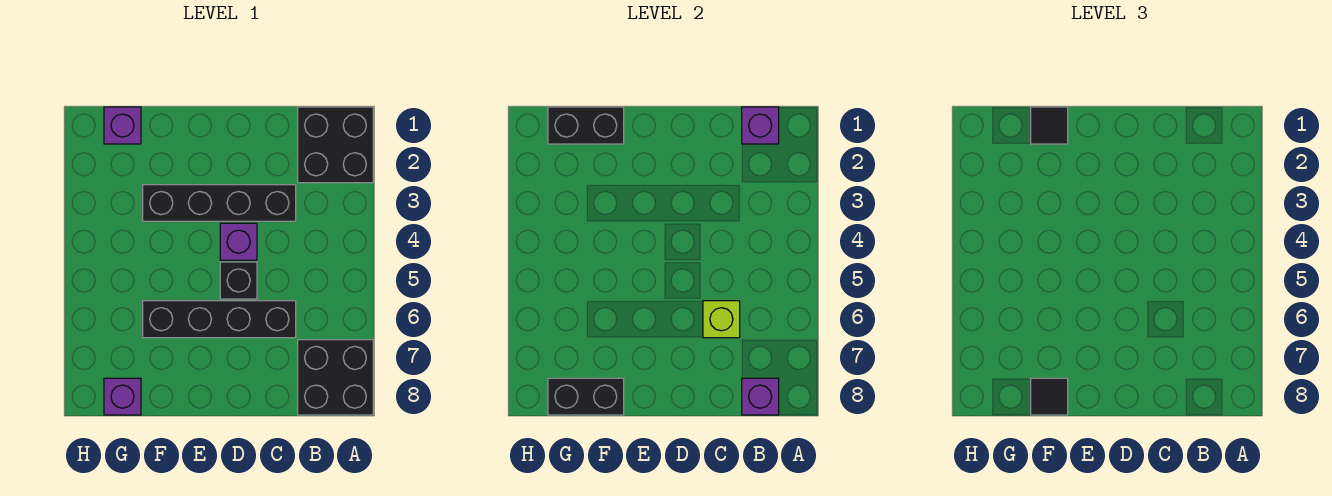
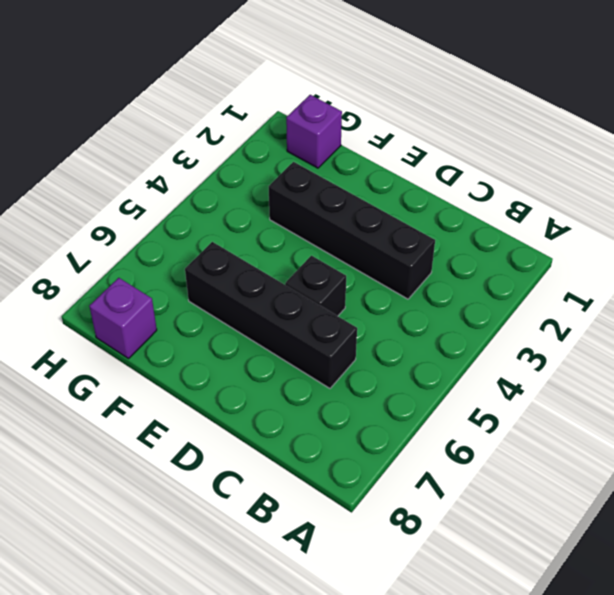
none -> black brick A1:B2 level 1
none -> black brick A7:B8 level 1
none -> purple brick D4 level 1

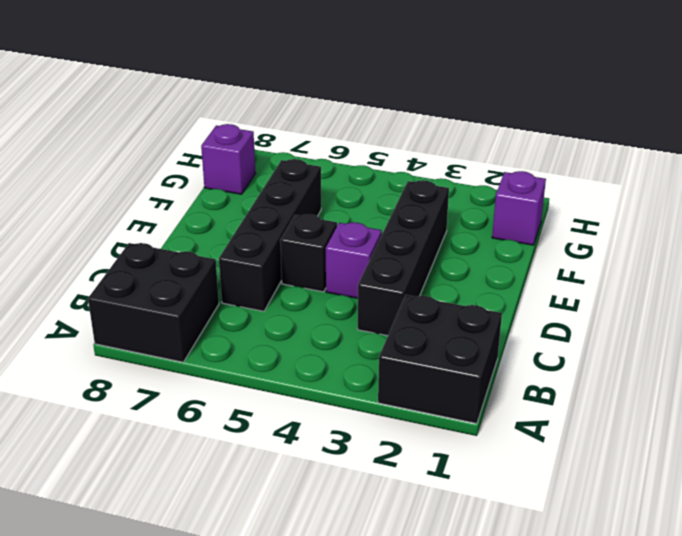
none -> purple brick B1 level 2
none -> purple brick B8 level 2
none -> lime brick C6 level 2

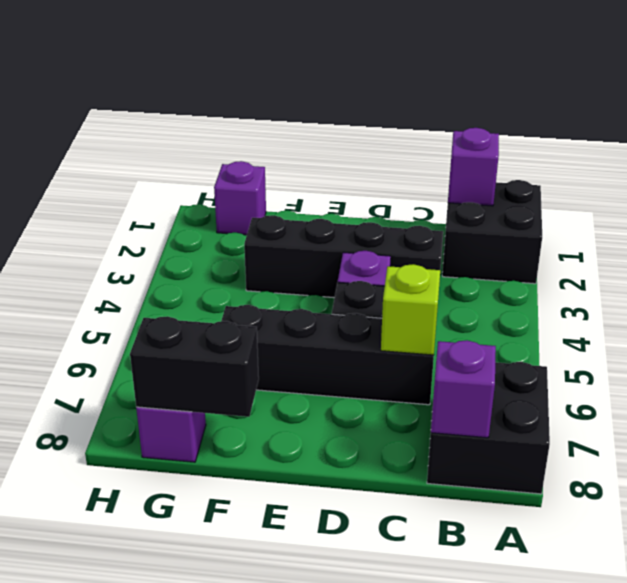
none -> black brick F1:G1 level 2
none -> black tile F1 level 3
none -> black tile F8 level 3

